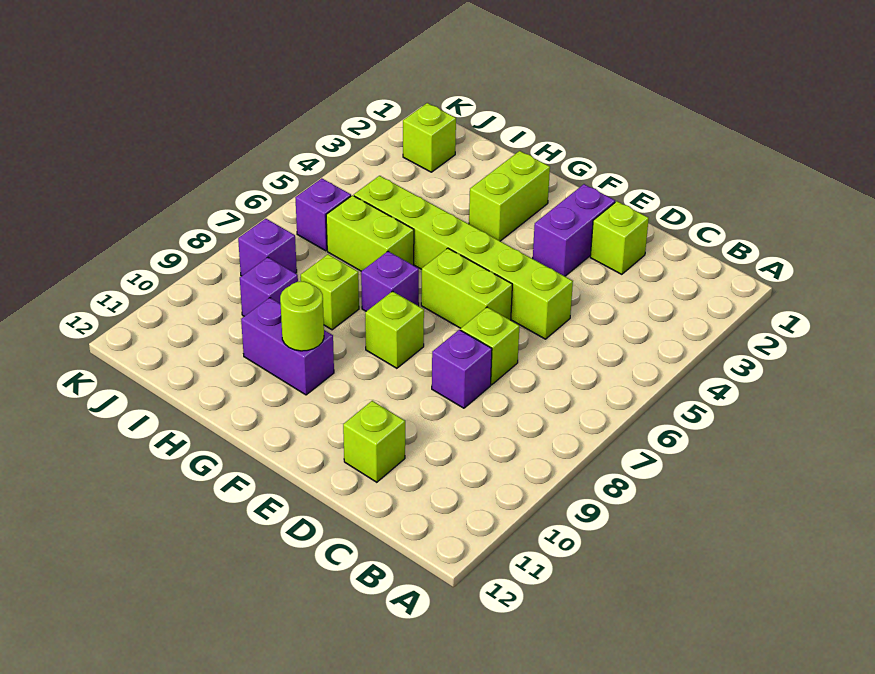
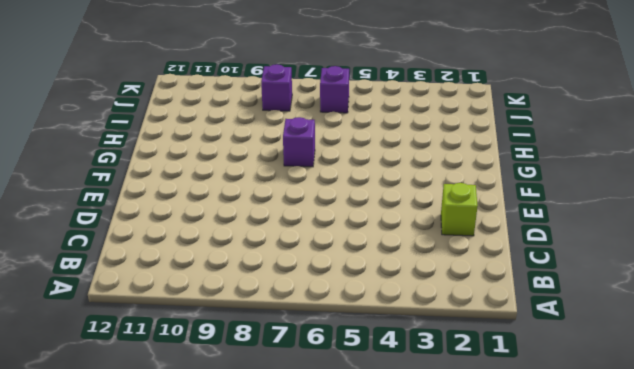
none -> lime brick D5:I5 level 1
none -> lime brick D7 level 1
none -> purple brick D8 level 1

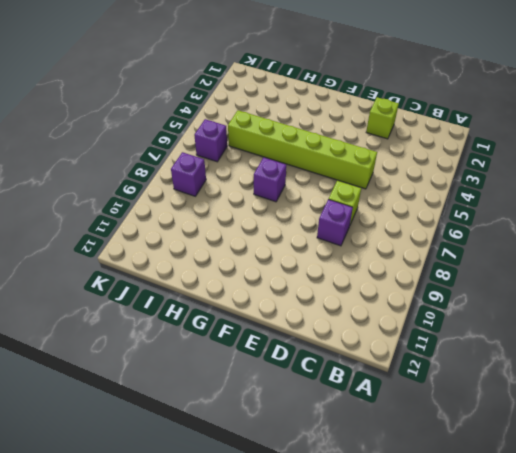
none -> lime brick D11 level 1
none -> purple brick E2:E3 level 1
none -> lime brick E6:F6 level 1

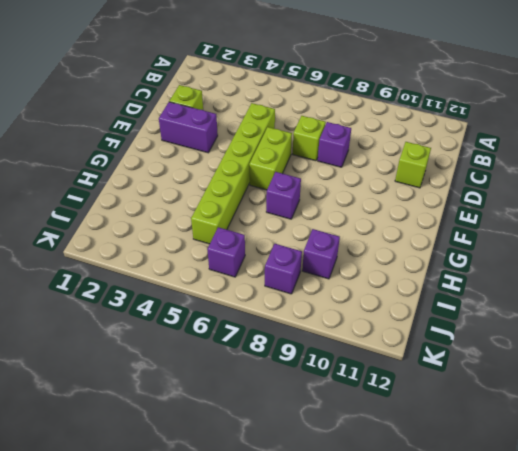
none -> lime brick F8 level 1
none -> lime brick G2:G3 level 1
none -> purple brick G10:H10 level 1

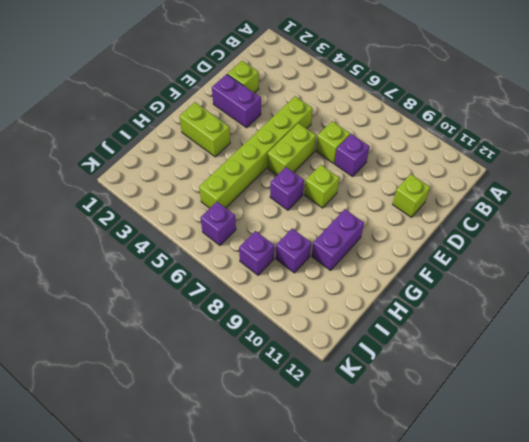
none -> lime brick H6:I6 level 1
none -> lime brick H8 level 1
none -> lime brick J2 level 1

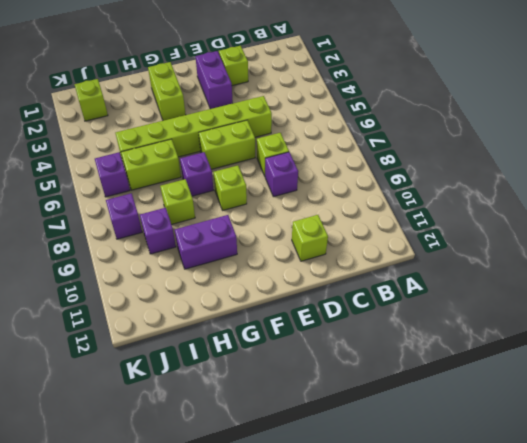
none -> lime round brick G10 level 2

